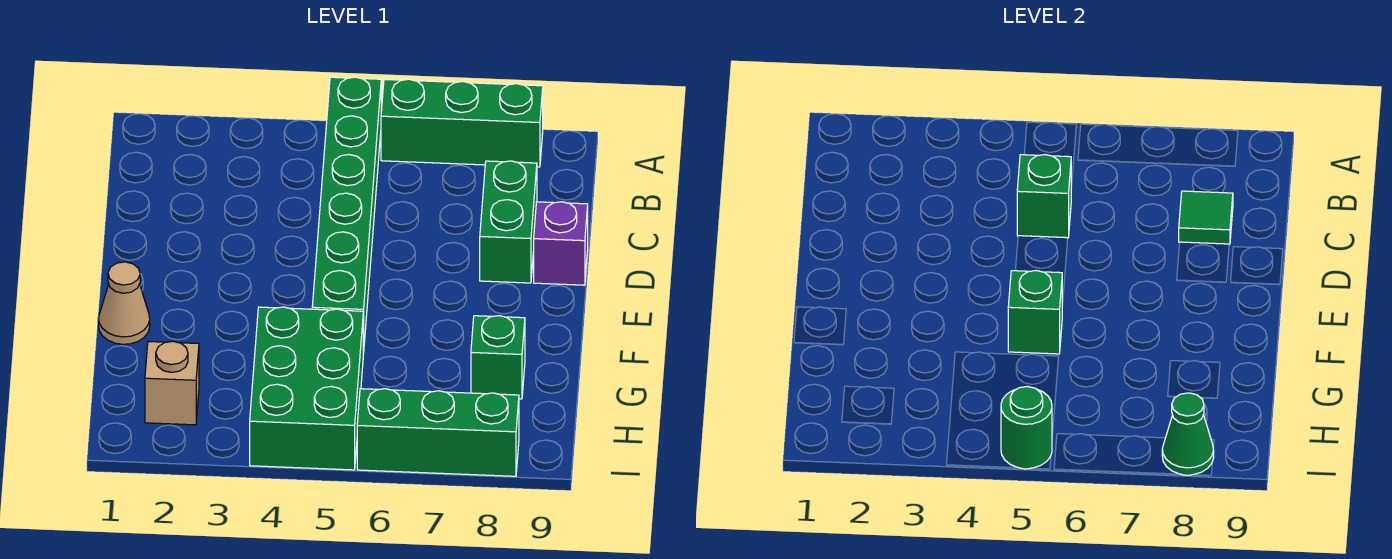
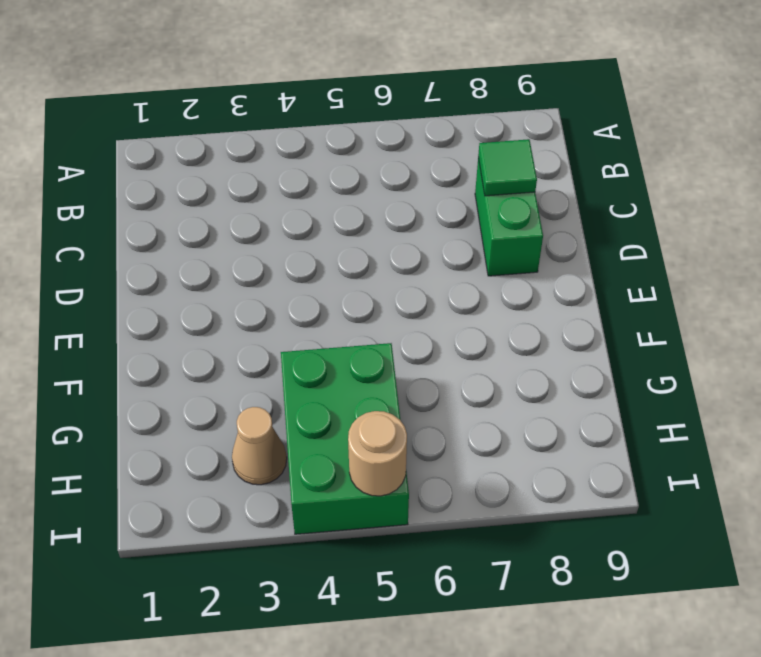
tan cone H3 level 1 -> tan cone F1 level 1
tan round brick I5 level 2 -> green round brick I5 level 2
none -> green brick A5:F5 level 1
none -> green brick A6:A8 level 1
none -> purple brick D9 level 1

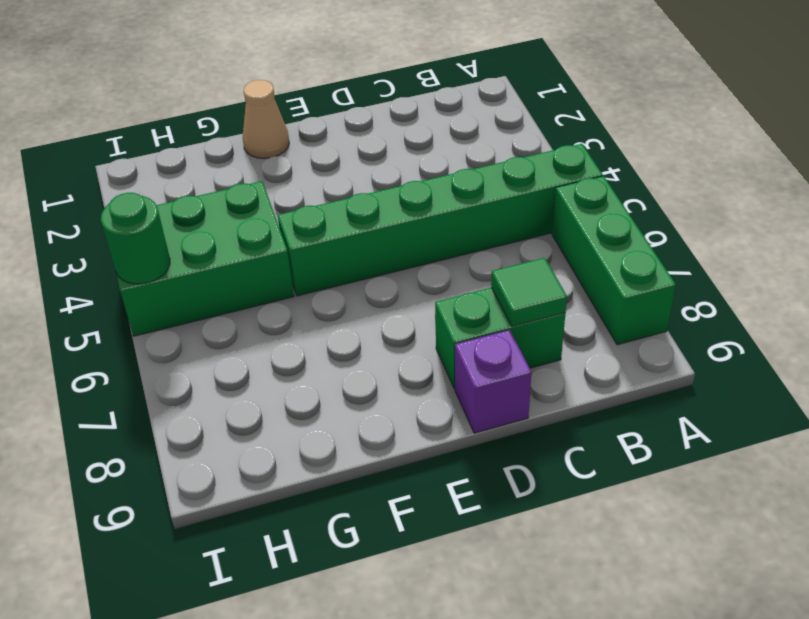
none -> green brick G8 level 1
none -> tan brick H2 level 1
none -> green brick I6:I8 level 1

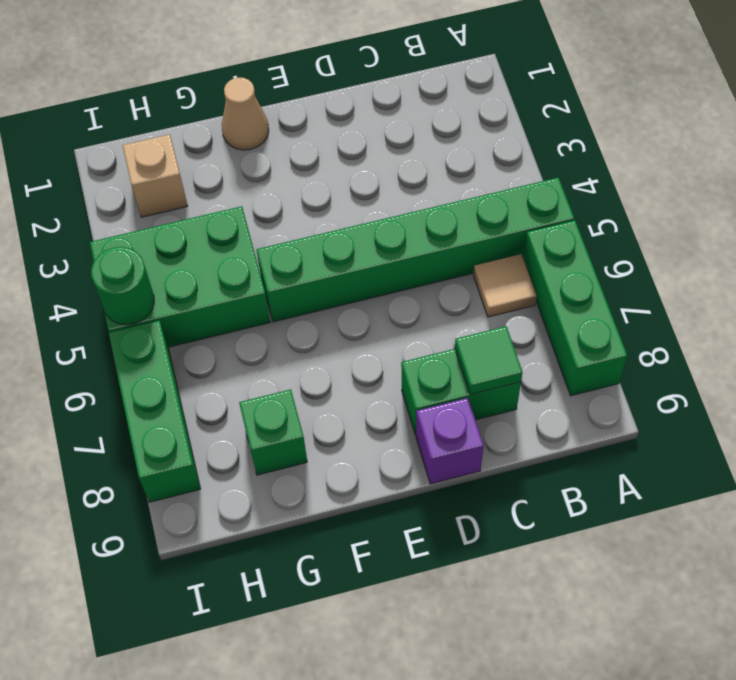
tan tile B6 level 1 -> none
none -> green brick C5 level 2
none -> green brick F5 level 2
none -> green cone I8 level 2

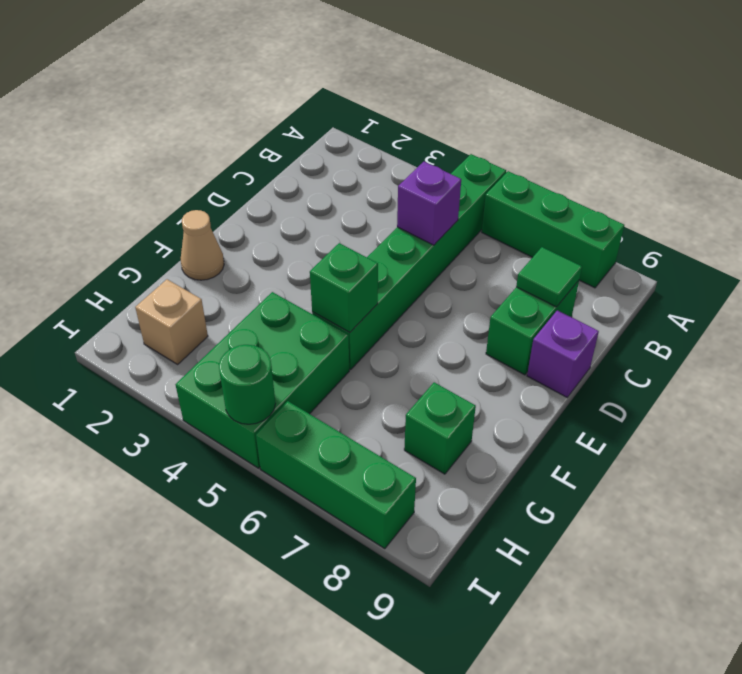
purple brick C5 level 2 -> green brick C5 level 2
none -> green cone I8 level 2

